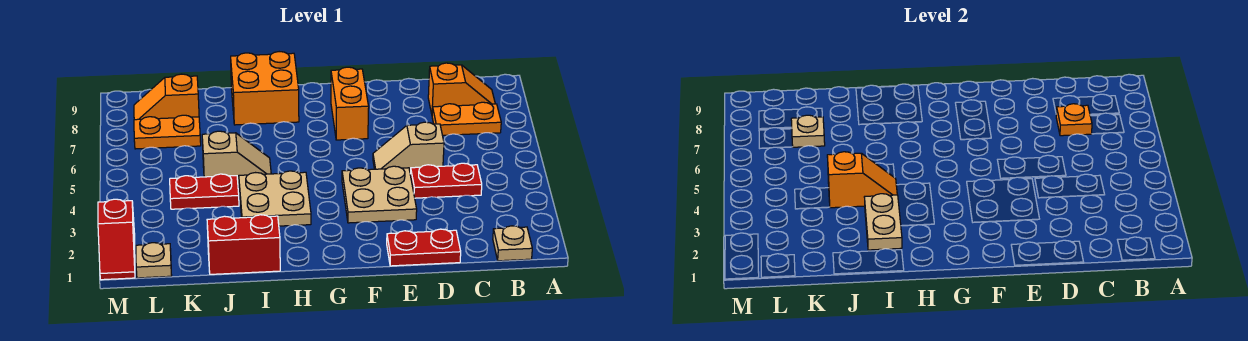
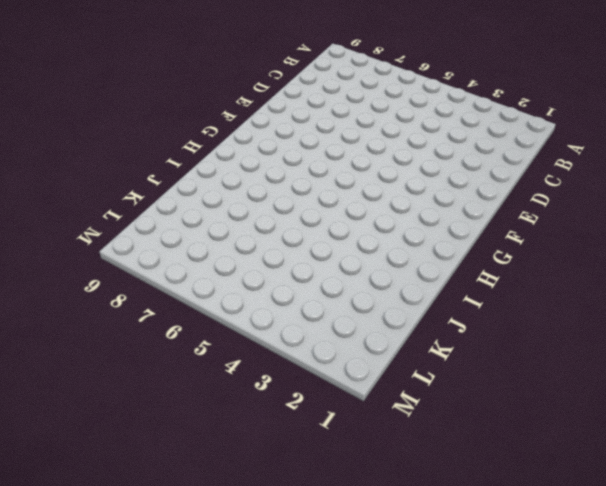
none -> tan plate B1 level 1
none -> orange plate B7:C7 level 1
none -> orange slope B8:C8 level 1 top C

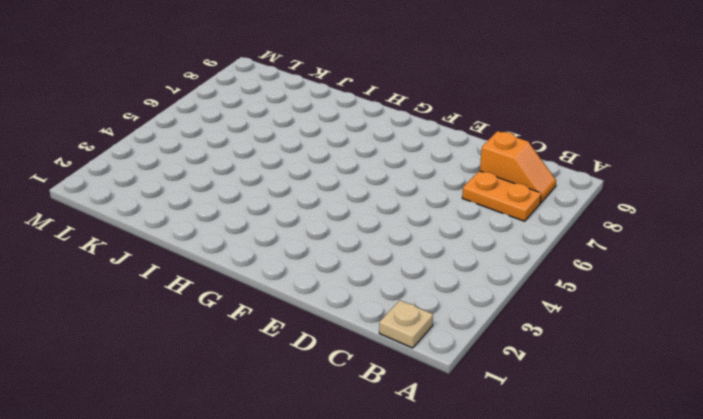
none -> red plate C4:D4 level 1
none -> red plate D1:E1 level 1
none -> tan slope D5:E5 level 1 top D

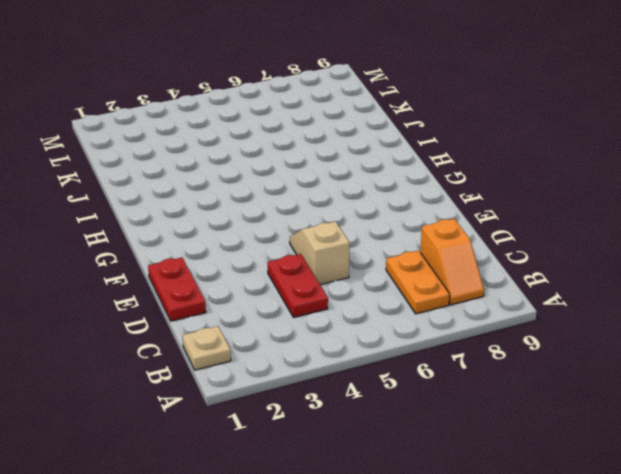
none -> tan plate E3:F4 level 1
none -> orange brick F7:F8 level 1
none -> tan plate H3:I4 level 1

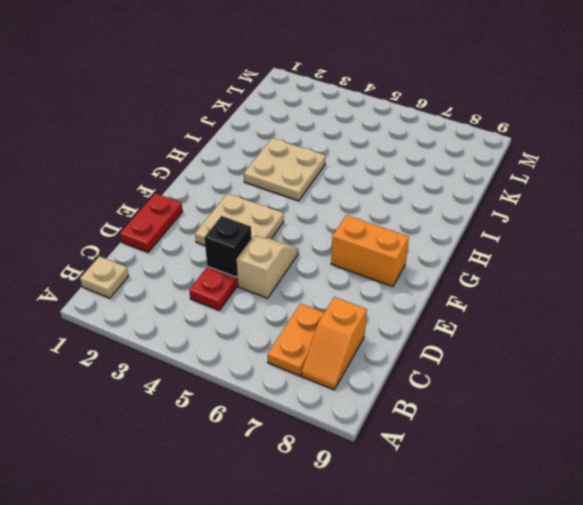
black brick D4 level 2 -> none
none -> orange brick H8:I9 level 1
none -> red brick I1:J1 level 1
none -> tan slope I5:J5 level 1 top J

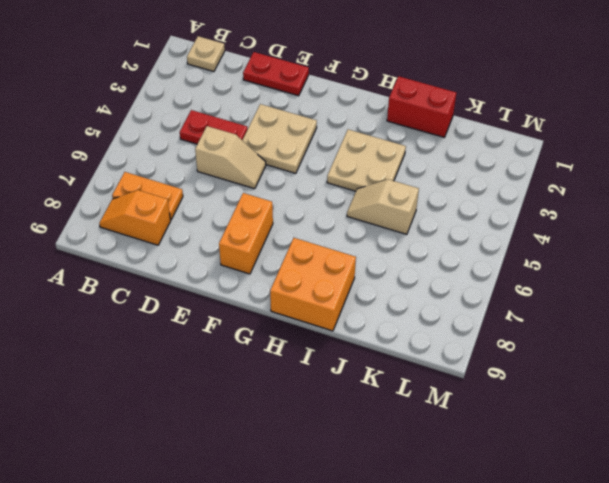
none -> red plate J4:K4 level 1
none -> orange plate K7:L7 level 1
none -> orange slope K8:L8 level 1 top K

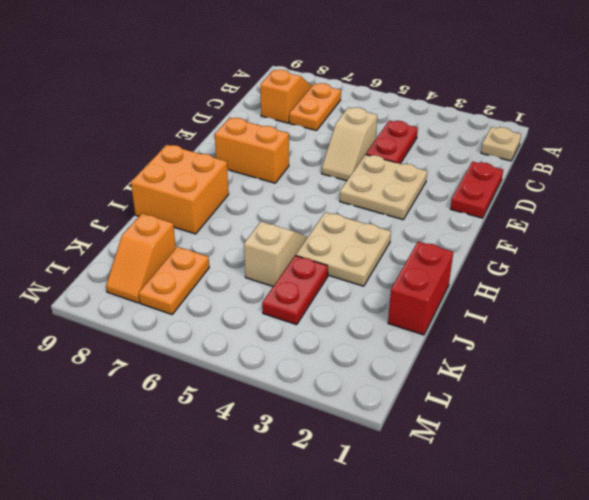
none -> tan plate L1 level 1
none -> red slope M1:M2 level 1 top 2
none -> orange plate C7 level 2

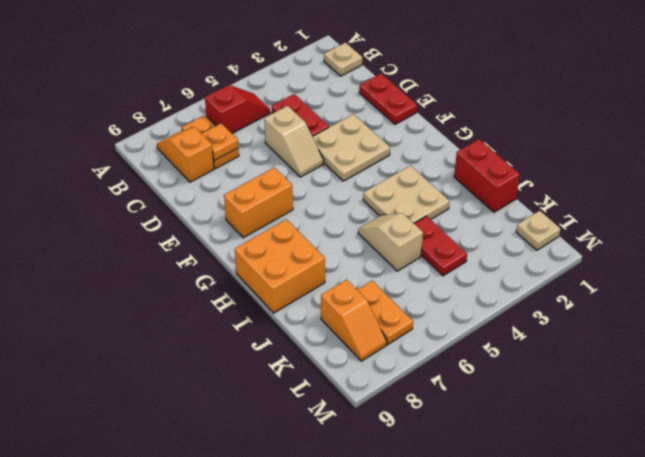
red slope B5:B6 level 1 top 6 -> red slope M1:M2 level 1 top 2
none -> tan plate I2:I3 level 2
none -> orange slope I4:J4 level 2 top J
none -> tan plate K7 level 2

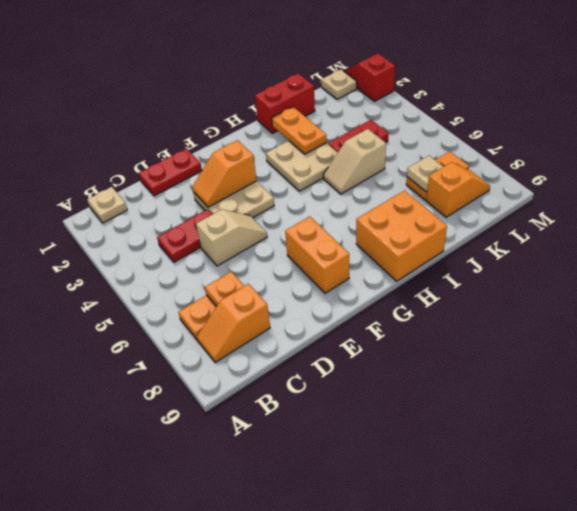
orange slope E3:F3 level 2 top F -> orange slope I4:J4 level 2 top J
orange plate I2:I3 level 2 -> tan plate I2:I3 level 2

